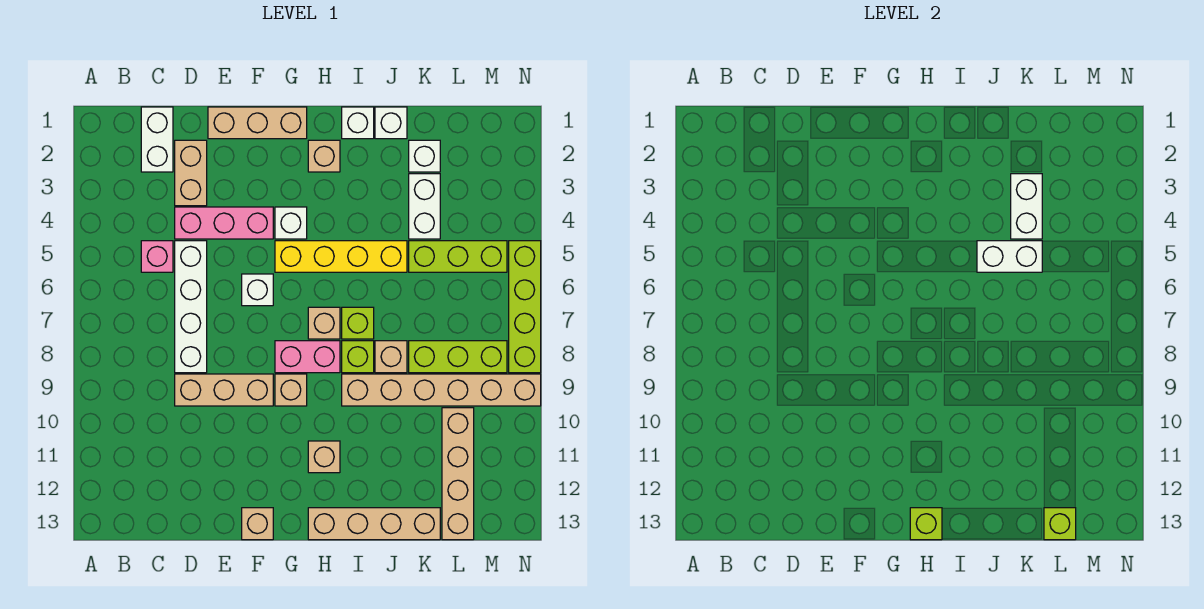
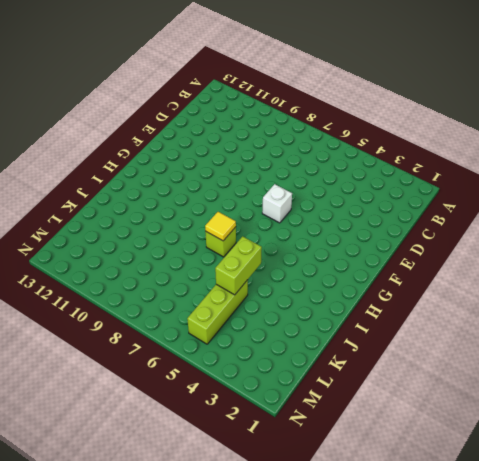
yellow tile I7 level 2 -> none
lime brick J5:K5 level 2 -> white brick J5:K5 level 2
none -> white brick C1:C2 level 1
none -> pink brick C5 level 1
none -> tan brick D2:D3 level 1
none -> pink brick D4:F4 level 1

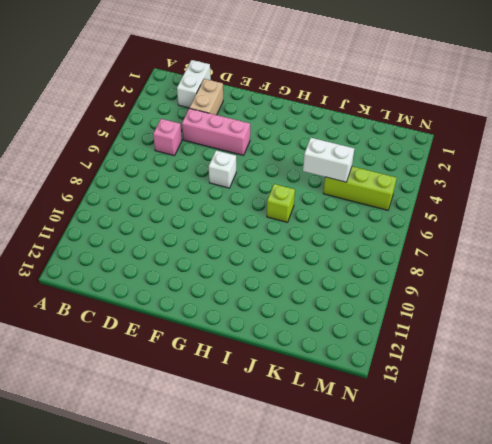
none -> white brick D5:D8 level 1
none -> tan brick D9:F9 level 1
none -> tan brick E1:G1 level 1
none -> tan brick F13 level 1

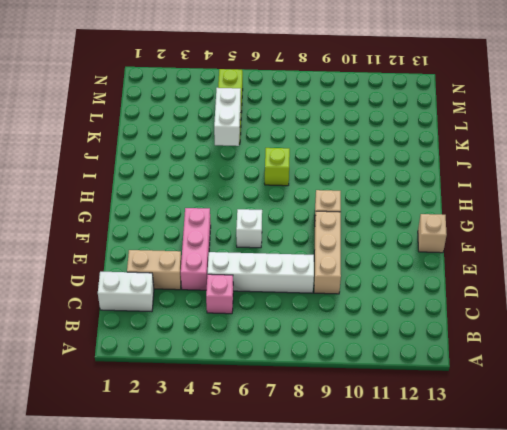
none -> tan brick E1:G1 level 1
none -> white brick G4 level 1
none -> yellow brick G5:J5 level 1
none -> pink brick G8:H8 level 1

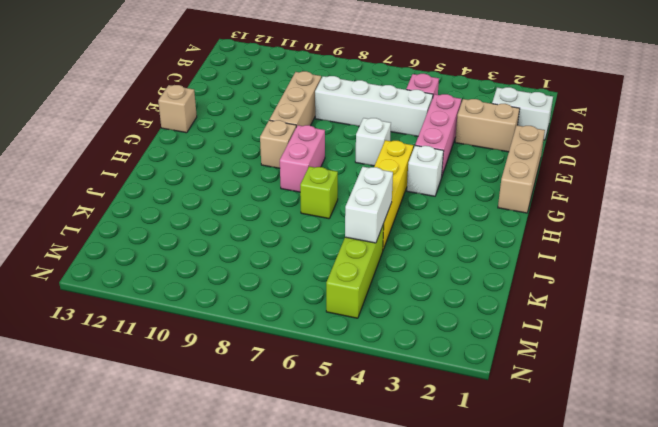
none -> tan brick H2 level 1
none -> tan brick H7 level 1
none -> tan brick H11 level 1
none -> tan brick H13:K13 level 1

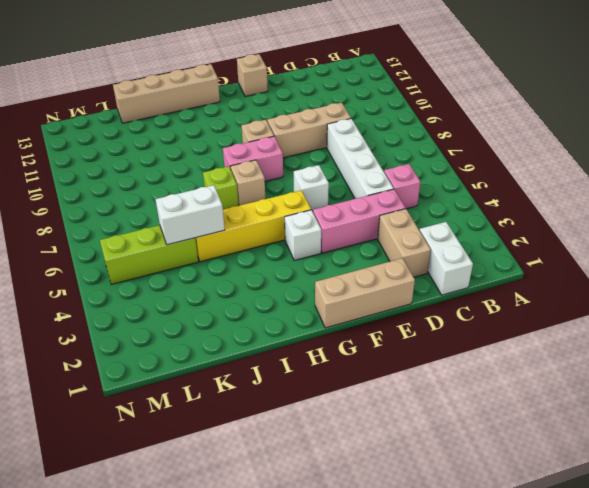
none -> tan brick H2 level 1
none -> tan brick H11 level 1
none -> white brick I1 level 1
none -> lime brick I8 level 1

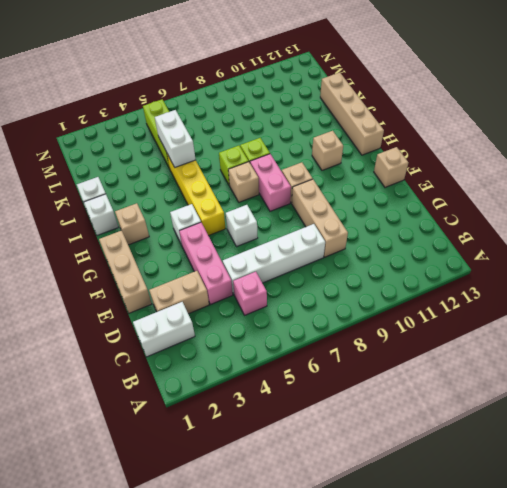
none -> tan brick I9:N9 level 1
none -> tan brick J8 level 1
none -> white brick K2 level 1
none -> white brick K3:K4 level 1

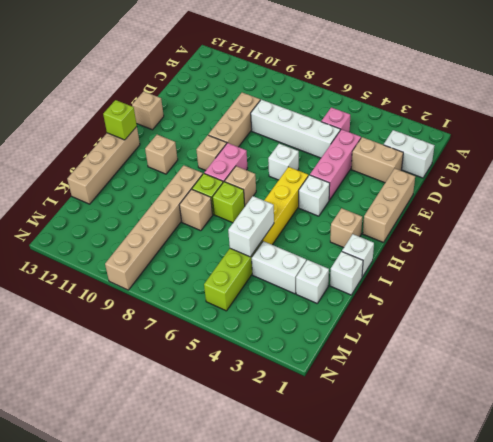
none -> lime brick K8:M8 level 1
none -> tan brick L10:L13 level 1
none -> lime brick N5:N8 level 1
none -> white brick K3:K4 level 2

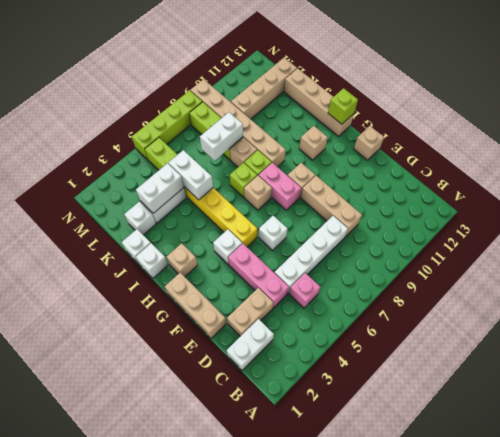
white brick K7:K8 level 2 -> none
none -> lime brick L13 level 2

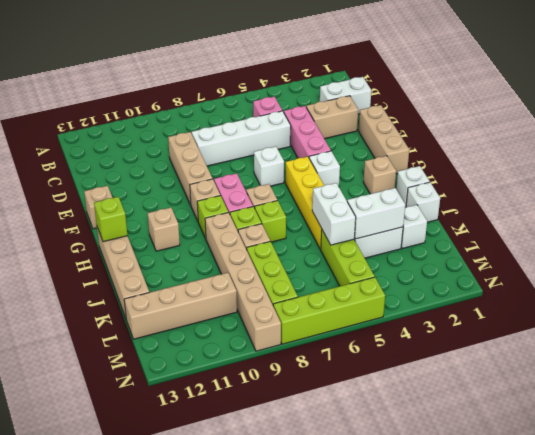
lime brick H9 level 1 -> lime brick L13 level 2

